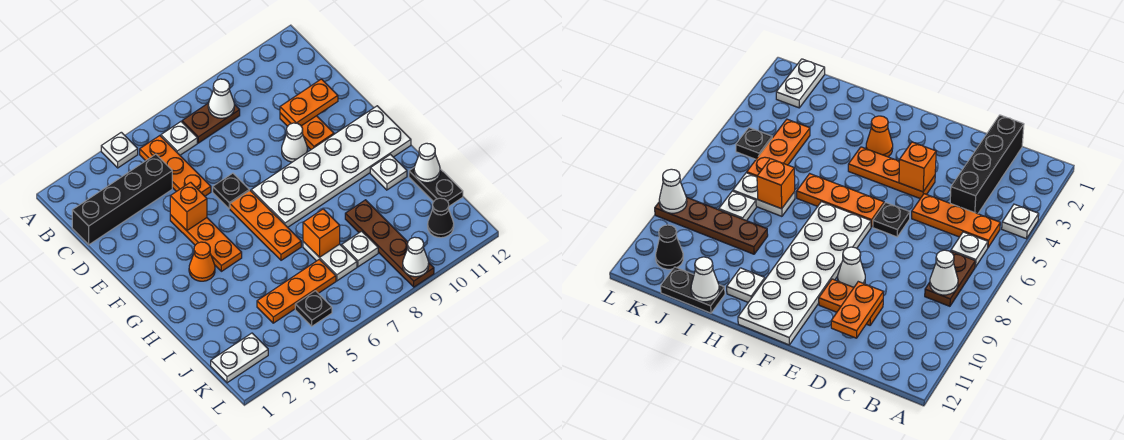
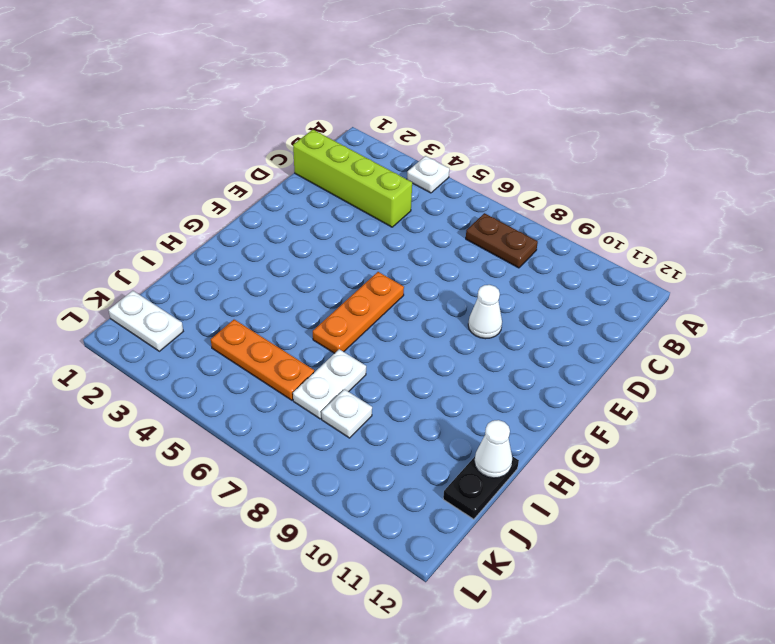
lime brick C1:C4 level 1 -> black brick C1:C4 level 1
none -> orange plate B5:D5 level 1
none -> white plate B6 level 1
none -> orange plate D10:E10 level 1

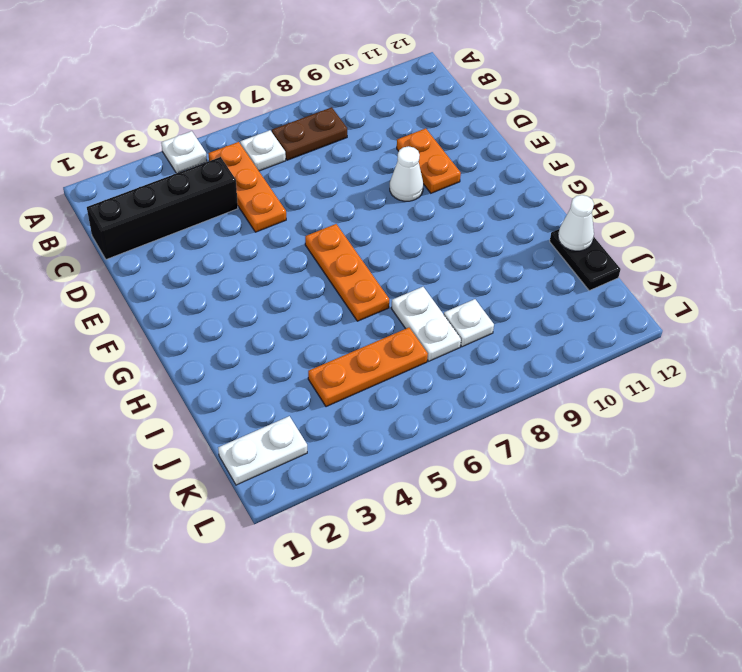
none -> orange plate E4:G4 level 1
none -> black plate E6 level 1
none -> white plate F7:G12 level 1

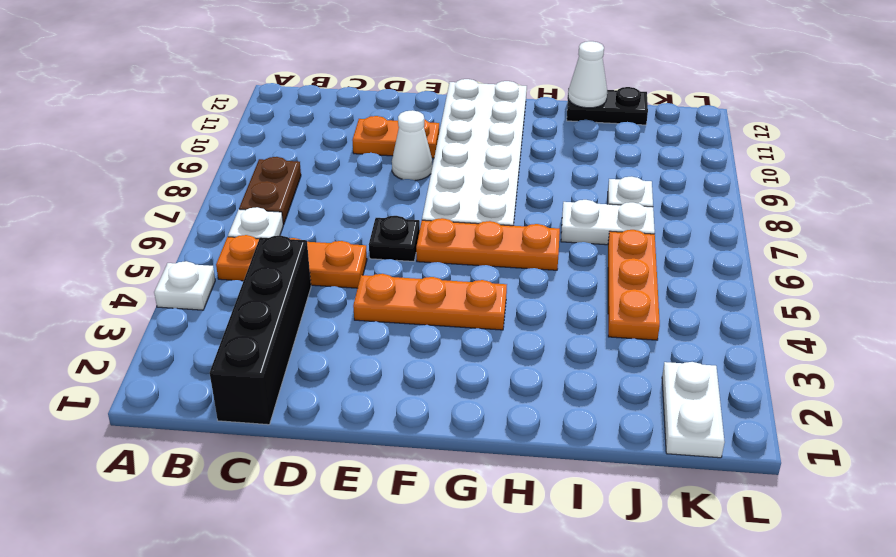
none -> orange cone G3 level 1
none -> white plate H11 level 1
none -> brown plate I9:L9 level 1

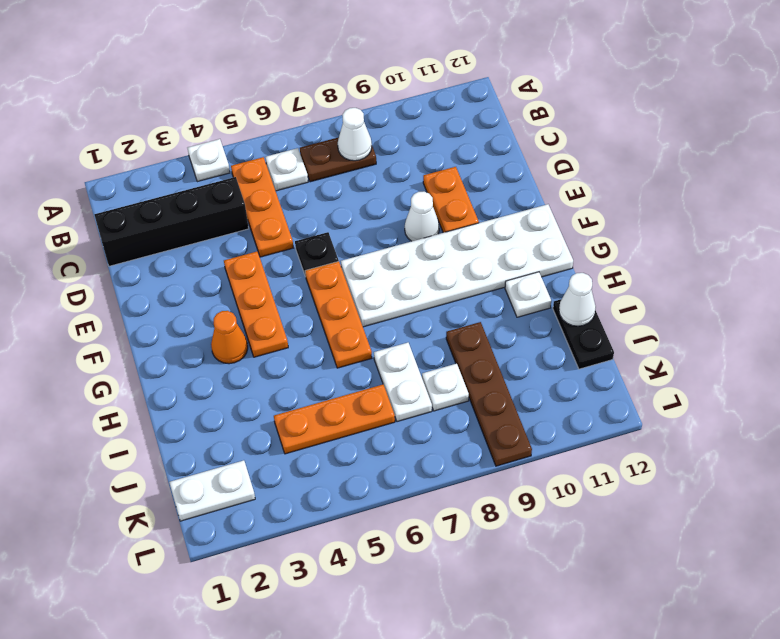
none -> black plate K5 level 1
none -> black cone K11 level 1
none -> orange plate D10:D11 level 2

